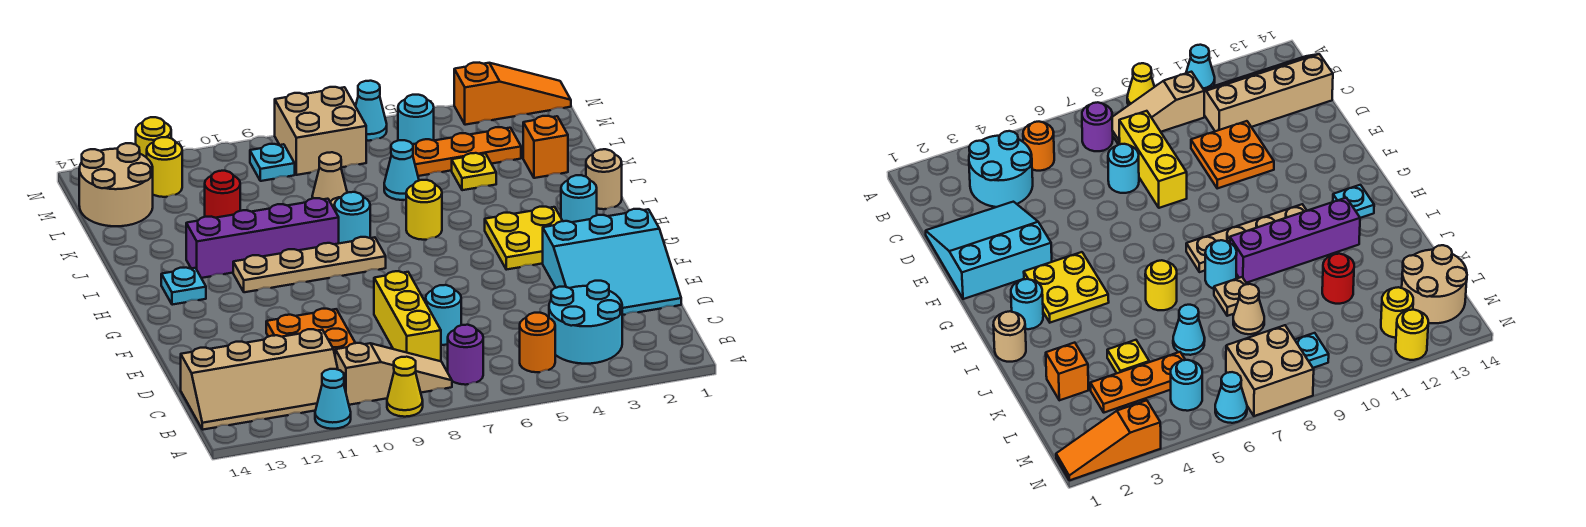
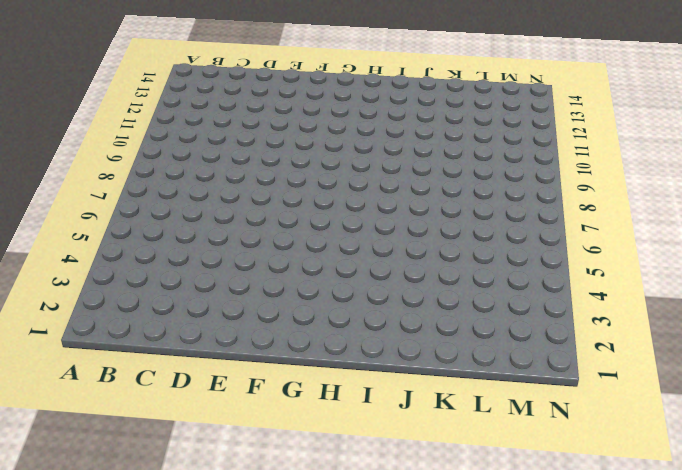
none -> yellow cone A9 level 1
none -> cyan cone A11 level 1
none -> cyan round brick B3:C4 level 1
none -> orange round brick B5 level 1

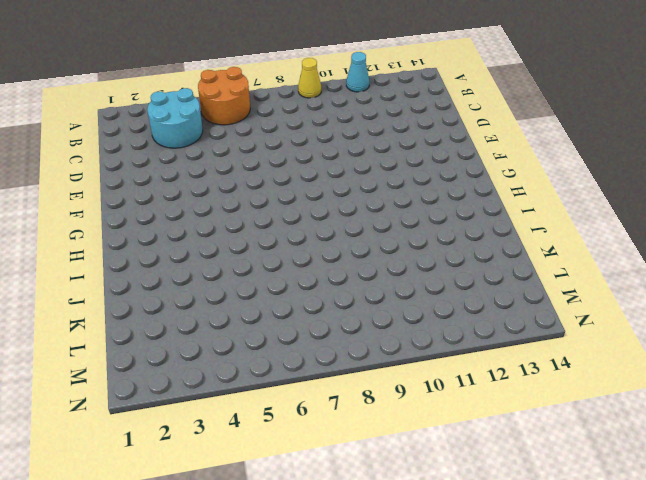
orange round brick A5:B6 level 1 -> orange round brick B5 level 1
none -> purple round brick B7 level 1
none -> tan slope B8:B10 level 1 top 10
none -> tan slope B11:C14 level 1 top C
none -> yellow brick C8:E8 level 1

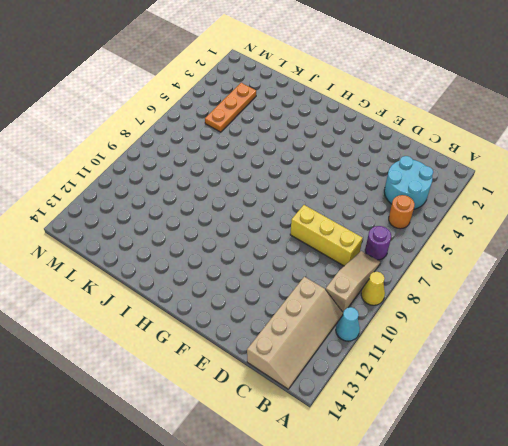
none -> cyan slope D1:F3 level 1 top F
none -> cyan round brick D7 level 1
none -> orange plate D10:E11 level 1
none -> yellow plate G3:H4 level 1

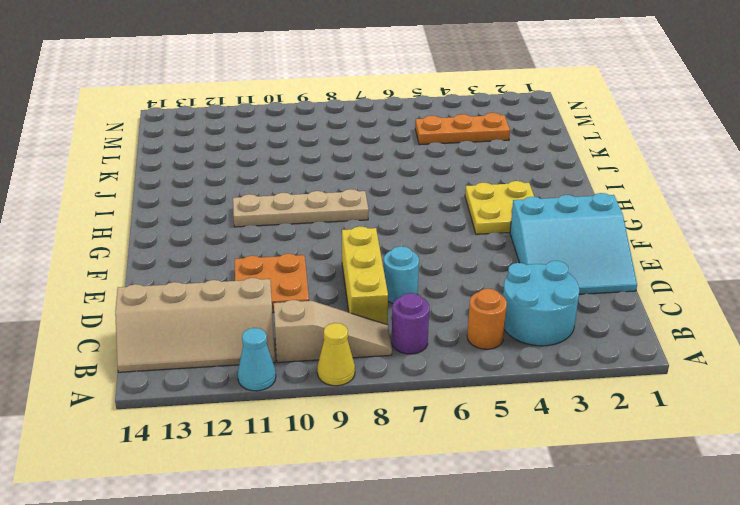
none -> cyan round brick H2 level 1
none -> cyan plate H13 level 1
none -> tan round brick I1 level 1
none -> yellow round brick I6 level 1

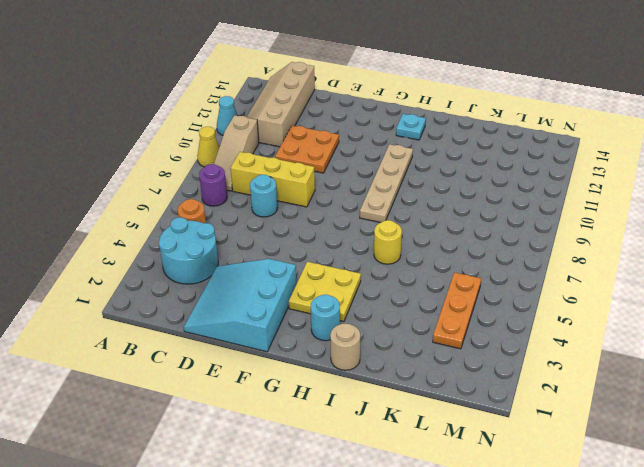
none -> cyan round brick I8 level 1
none -> purple brick I9:I12 level 1
none -> tan plate J8 level 1
none -> orange brick K2 level 1

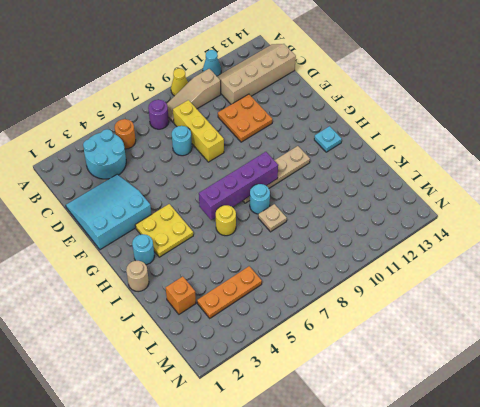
purple brick H6:H9 level 2 -> purple brick I9:I12 level 1
none -> yellow plate K4 level 1
none -> cyan cone K6 level 1
none -> tan cone K8 level 1
none -> red round brick K11 level 1

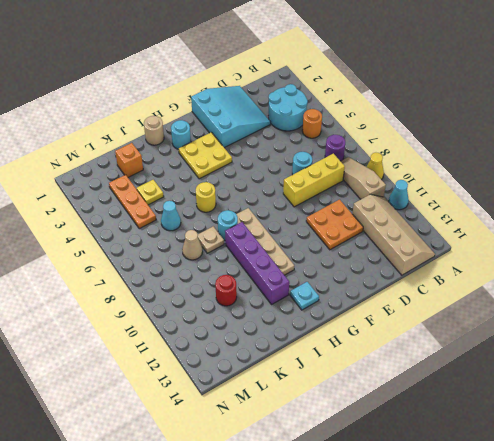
none -> tan round brick L13:M14 level 1
none -> cyan round brick M5 level 1
none -> tan brick M7:N8 level 1
none -> cyan plate M9 level 1

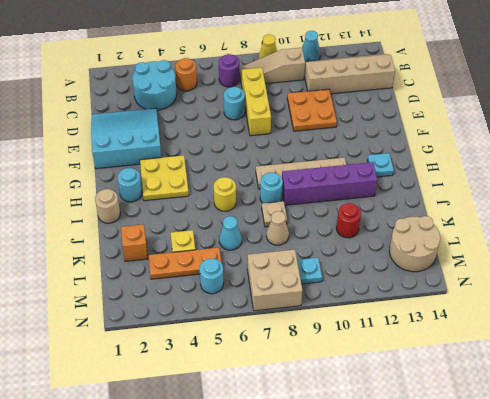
none -> yellow round brick M12 level 1
none -> orange slope N1:N3 level 1 top 3
none -> cyan cone N6 level 1
none -> yellow round brick N12 level 1

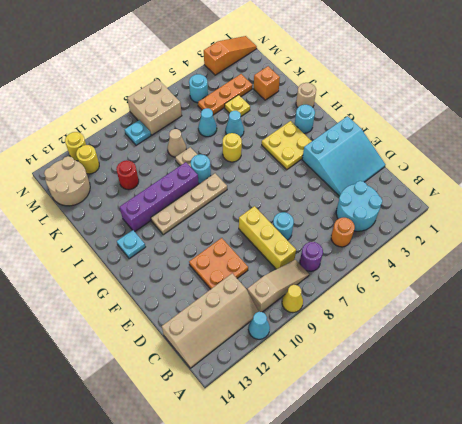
cyan cone J5 level 1 -> cyan cone N6 level 1

